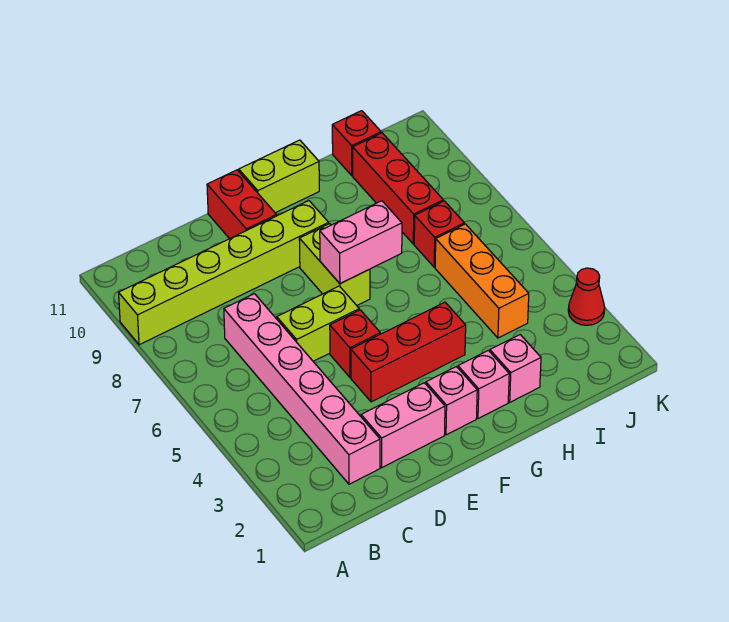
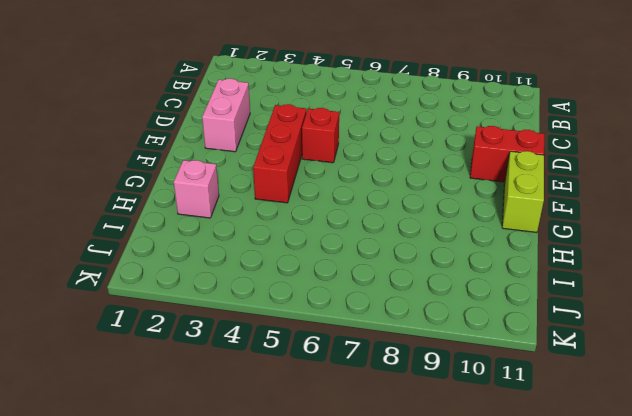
none -> lime brick A9:F9 level 1
none -> pink brick C2:C7 level 1
none -> lime brick D6:E6 level 1

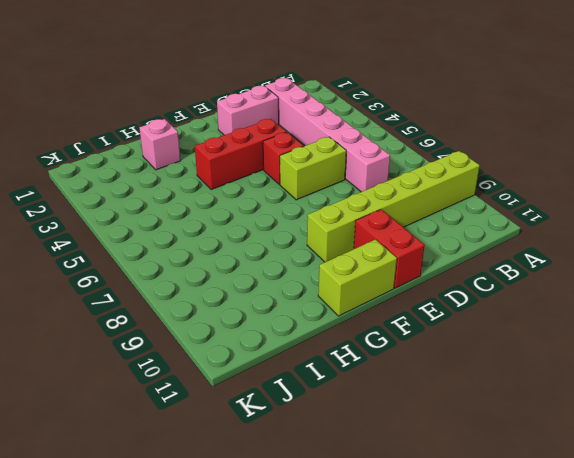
none -> pink brick F2 level 1
none -> lime brick F7:F8 level 1
none -> pink brick G2 level 1

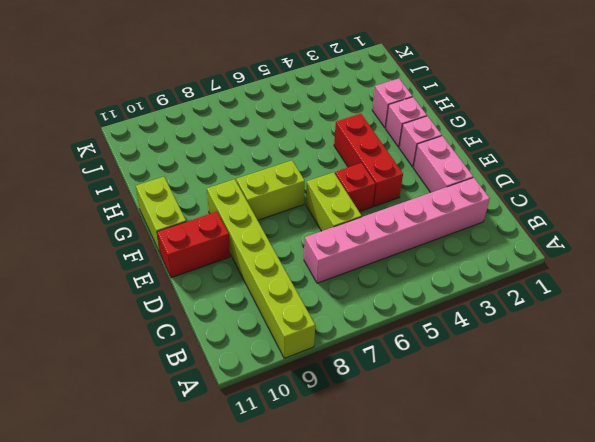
none -> orange brick I4:I6 level 1
none -> red brick I7 level 1
none -> red brick I8:I10 level 1

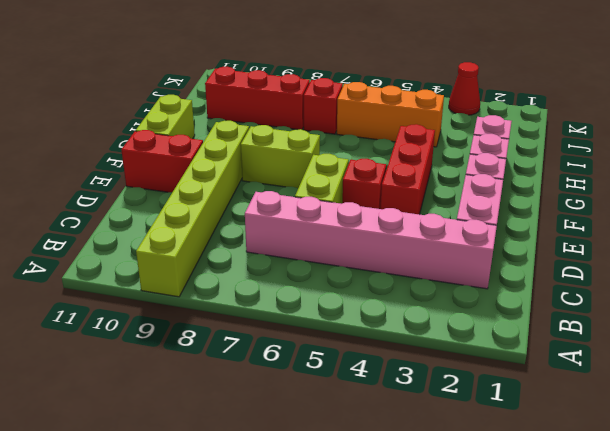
none -> red brick I11 level 1
none -> pink brick F7:G7 level 2

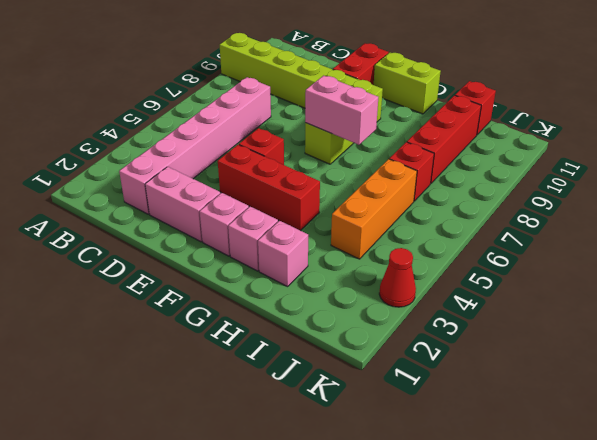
none -> lime brick D6:E6 level 1

